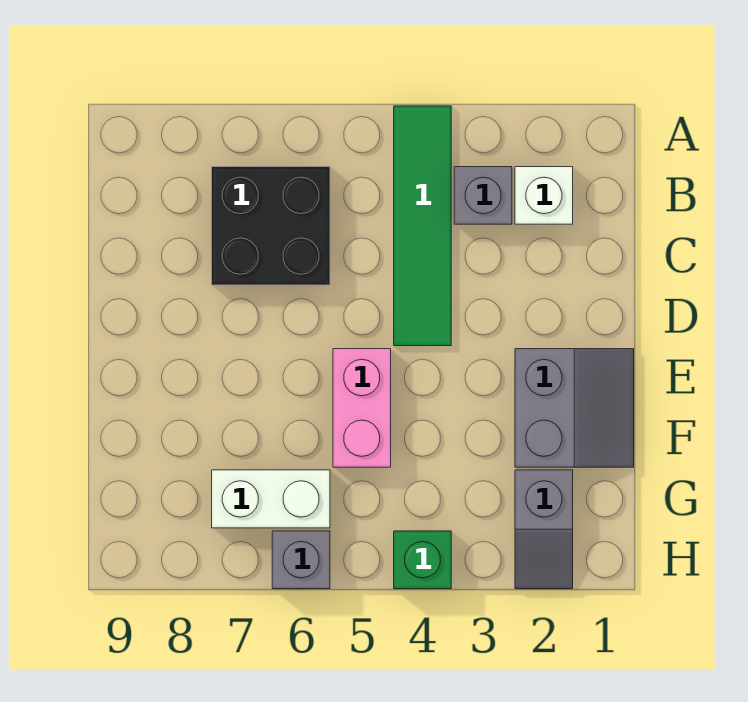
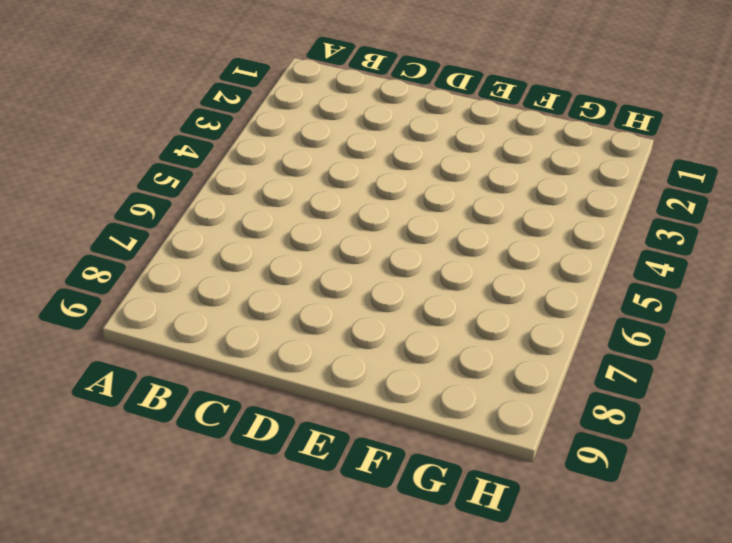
none -> green tile A4:D4 level 1
none -> white brick B2 level 1

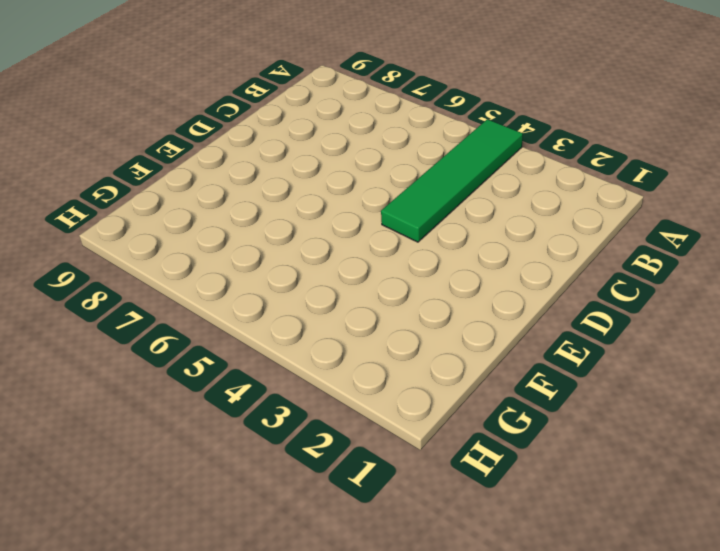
none -> white brick B2 level 1
none -> grey brick B3 level 1

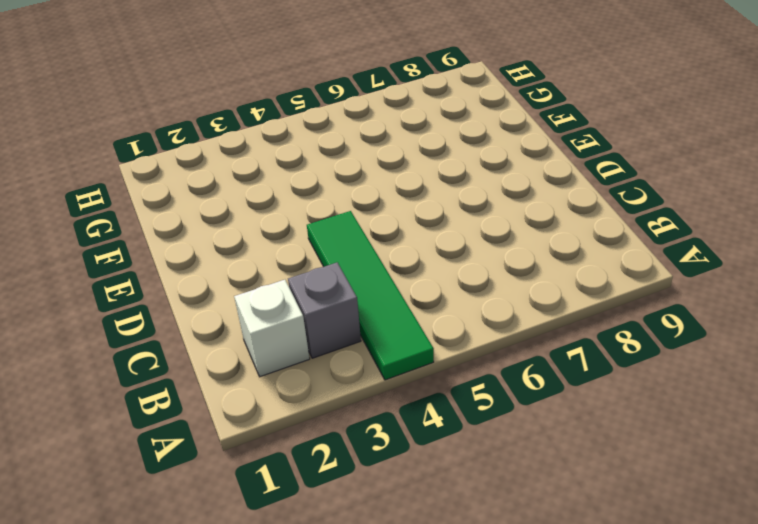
none -> black brick B6:C7 level 1
none -> grey slope E1:F2 level 1 top 2

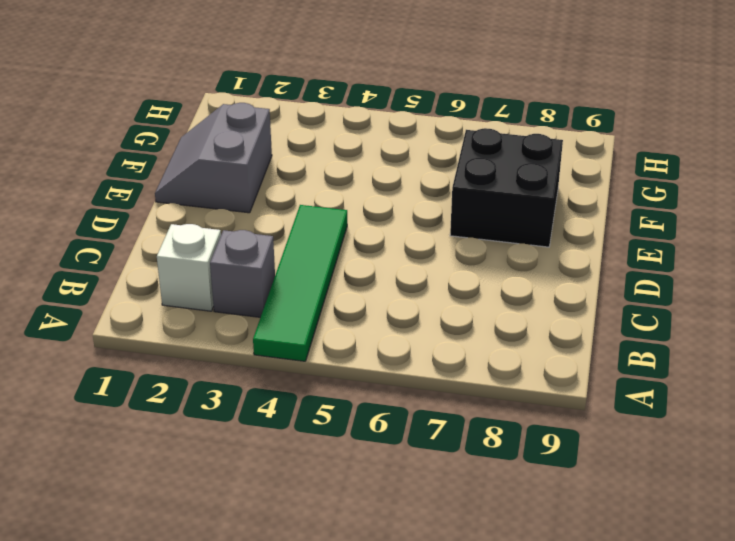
black brick E7:F8 level 1 -> black brick B6:C7 level 1
none -> pink brick E5:F5 level 1
none -> grey slope G2:H2 level 1 top G

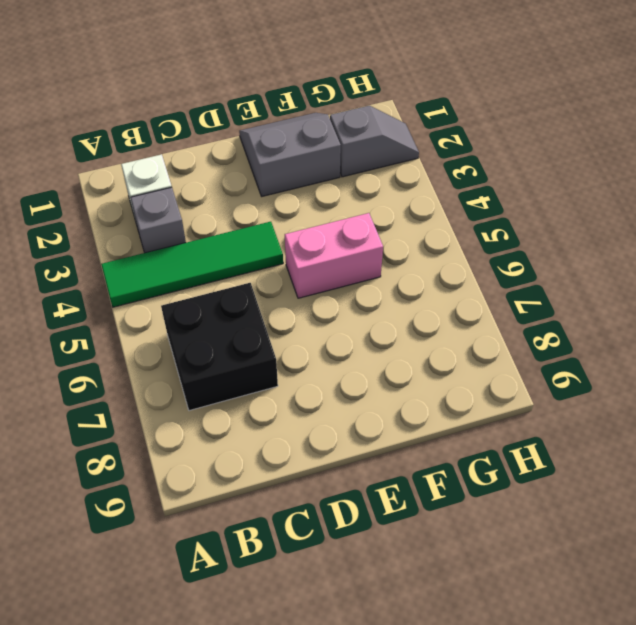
none -> white brick G6:G7 level 1
none -> green brick H4 level 1

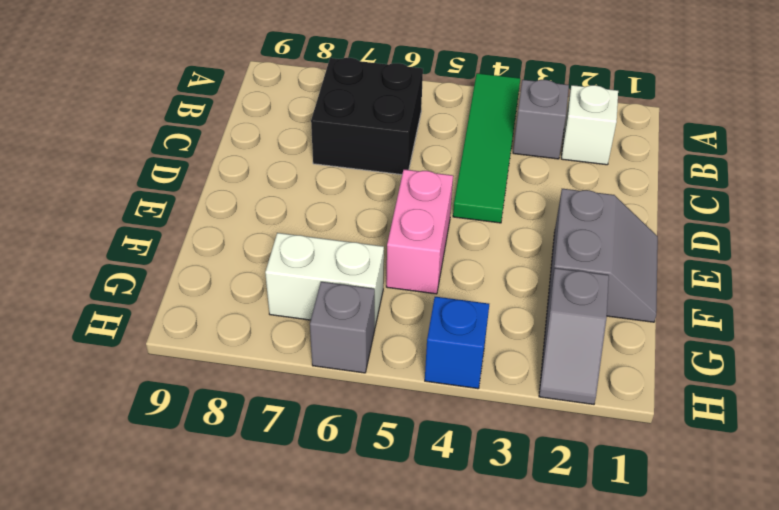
blue brick H4 level 1 -> green brick H4 level 1

